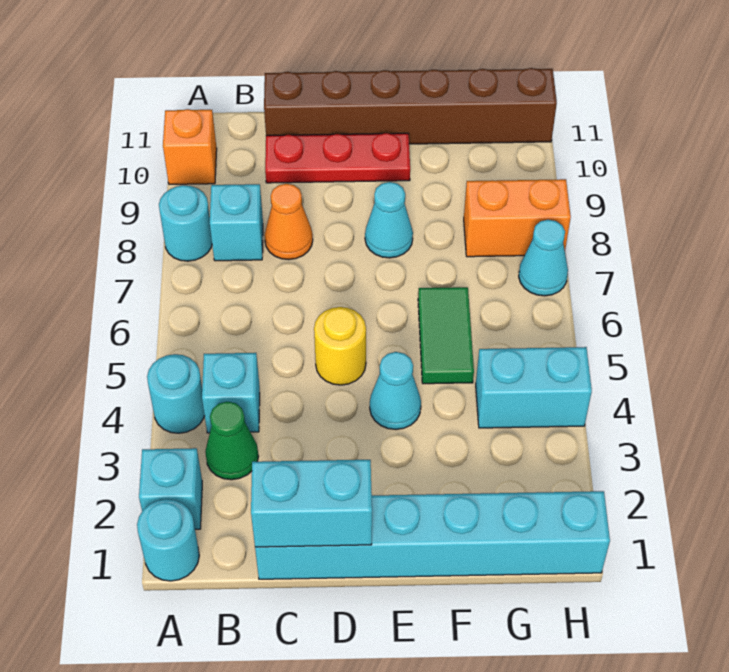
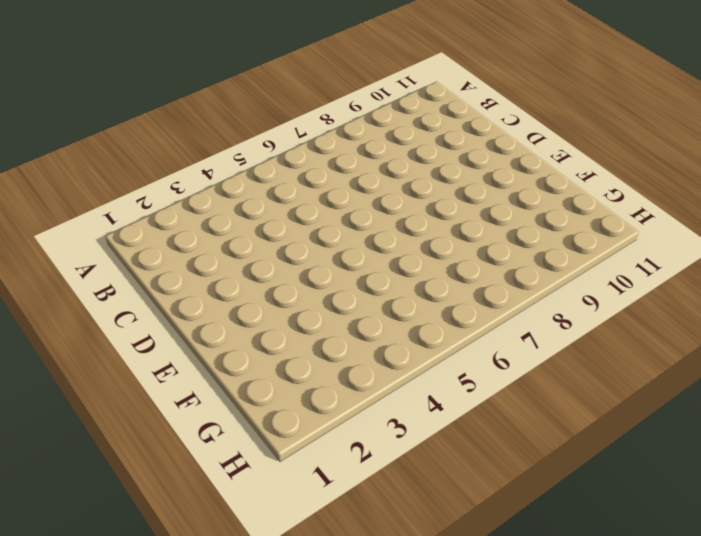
none -> cyan round brick A1 level 1
none -> cyan brick A2 level 1
none -> cyan round brick A4 level 1

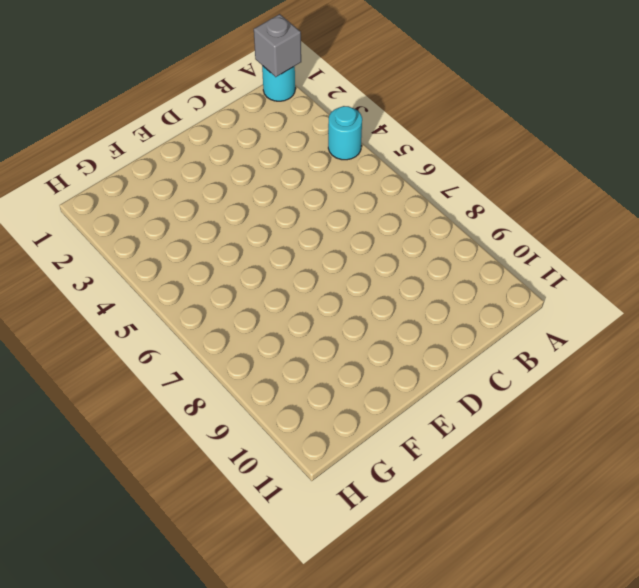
grey brick A1 level 2 -> none
none -> cyan brick A2 level 1
none -> cyan round brick A8 level 1
none -> orange brick A10 level 1

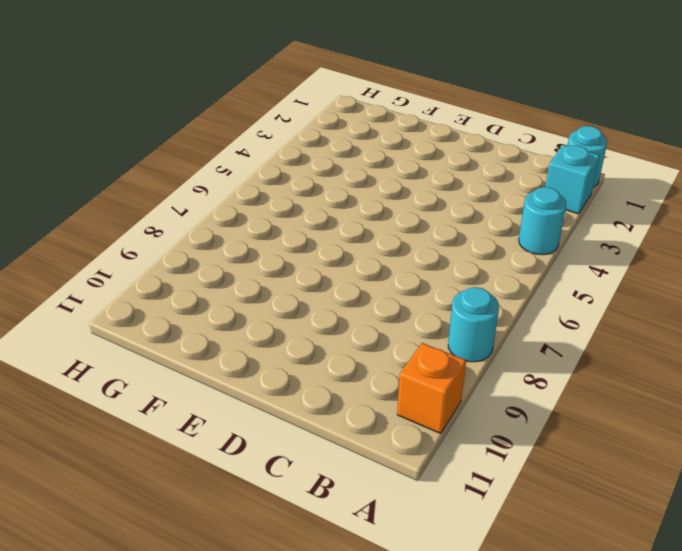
none -> green cone B3 level 1
none -> cyan brick B4 level 1
none -> cyan brick B8 level 1

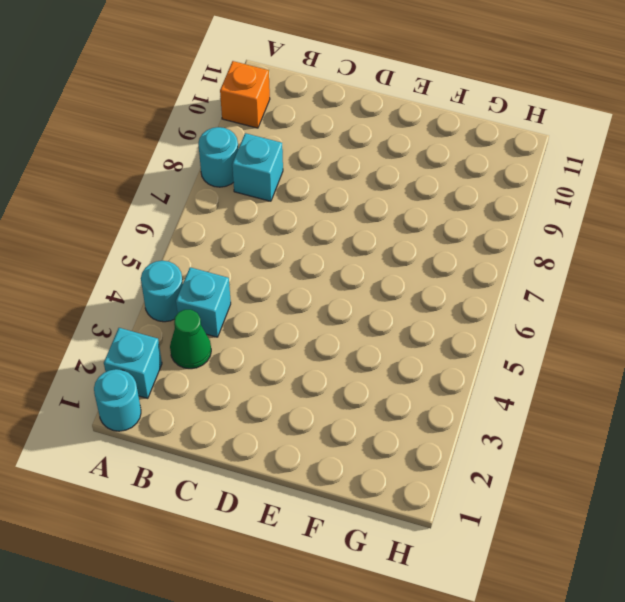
none -> cyan brick C1:H1 level 1
none -> orange cone C8 level 1
none -> red plate C10:E10 level 1

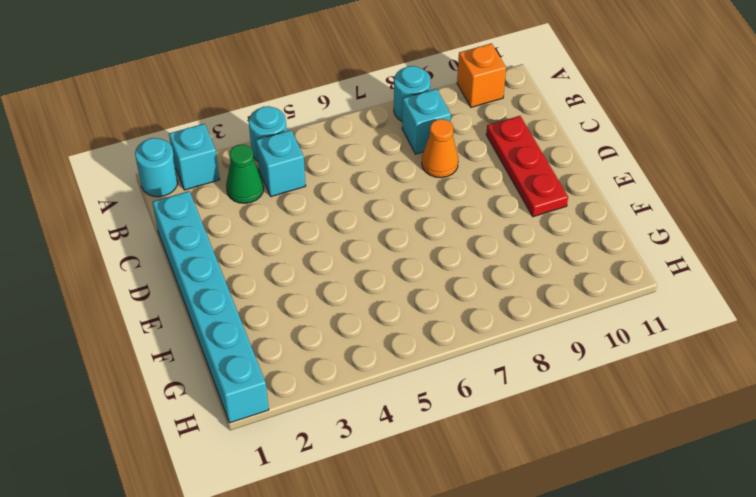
none -> brown brick C11:H11 level 1
none -> yellow round brick D5 level 1
none -> cyan cone E4 level 1

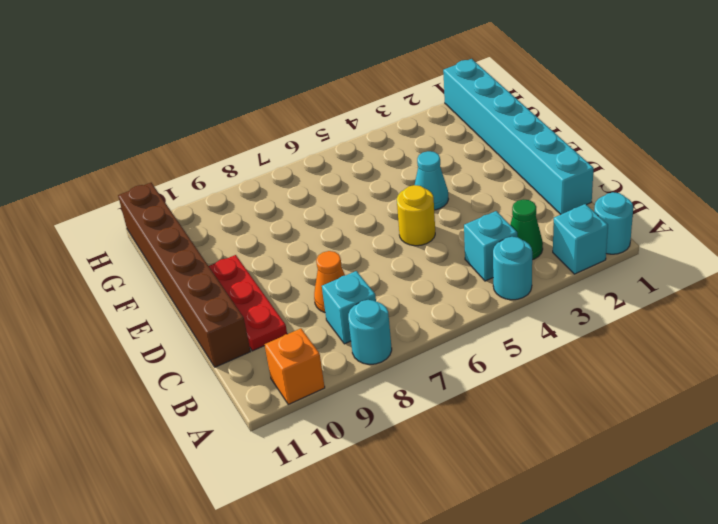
none -> cyan cone E8 level 1
none -> green tile F5:F6 level 1
none -> cyan brick G4:H4 level 1

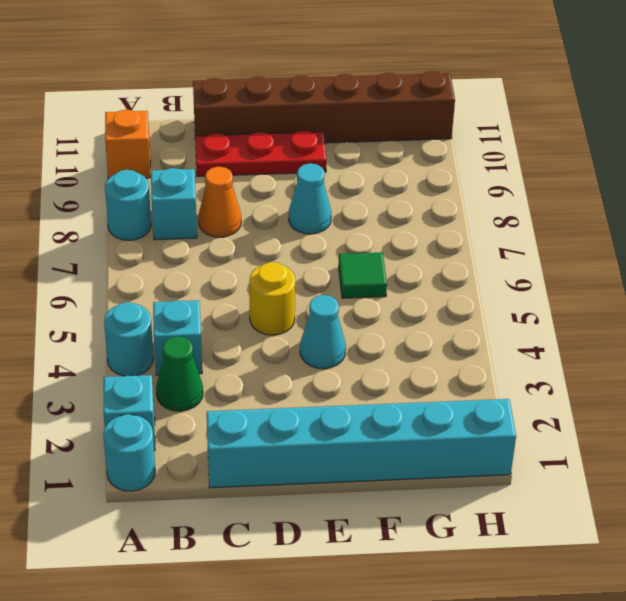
green tile F6 level 1 -> green tile F5:F6 level 1
none -> cyan brick G4:H4 level 1
none -> orange brick G8:H8 level 1
none -> cyan cone H7 level 1

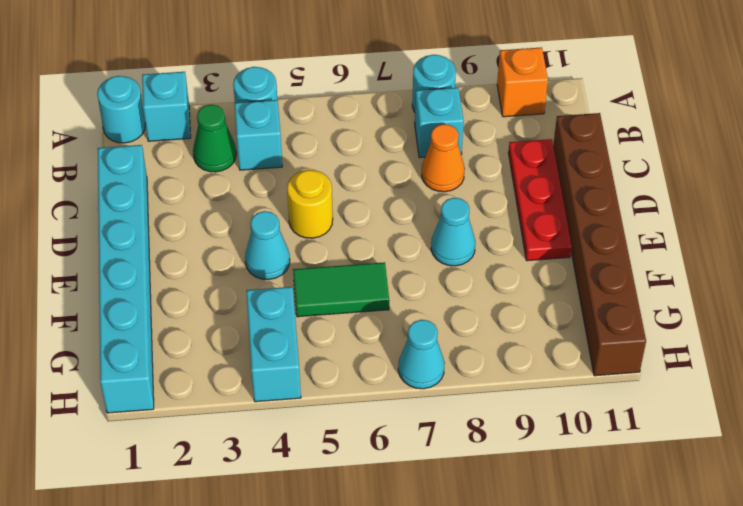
none -> orange brick G8:H8 level 1
none -> cyan brick C1:D1 level 2

